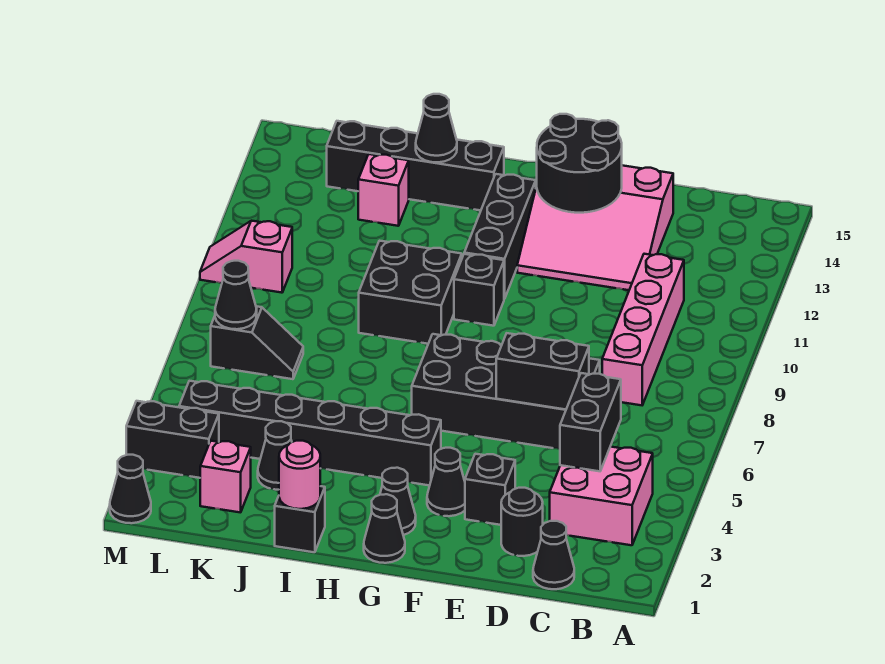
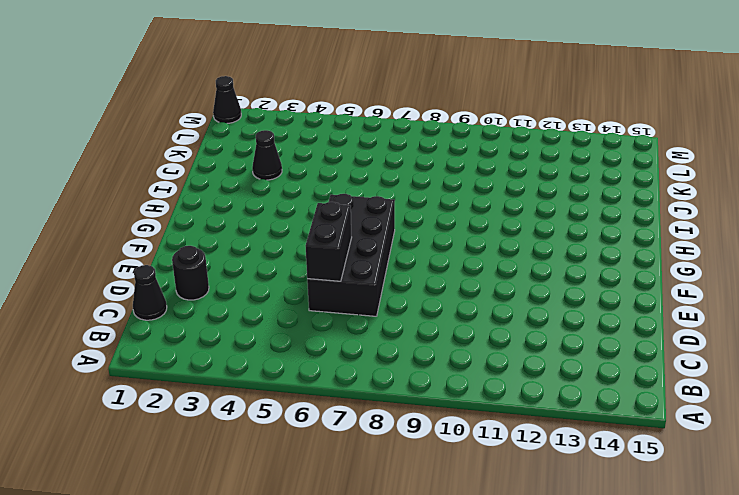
none -> pink brick B3:C4 level 1
none -> pink brick C8:C11 level 1
none -> pink slope D12:F14 level 1 top 14

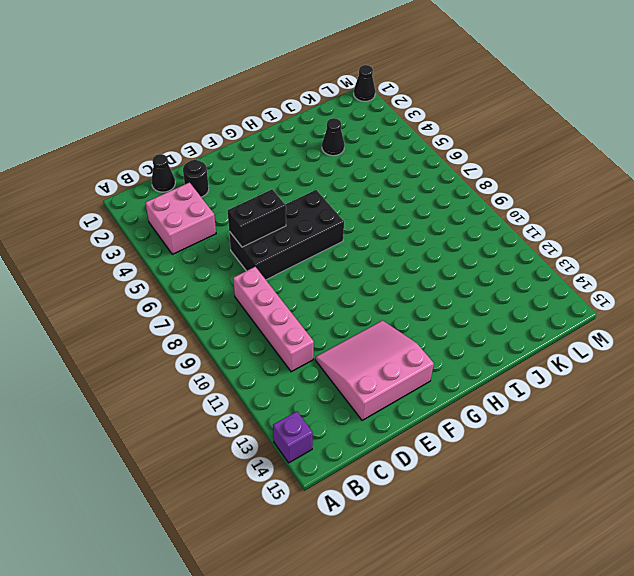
purple brick A14 level 1 -> none
none -> black brick E3 level 1
none -> black cone F3 level 1
none -> black cone G1 level 1

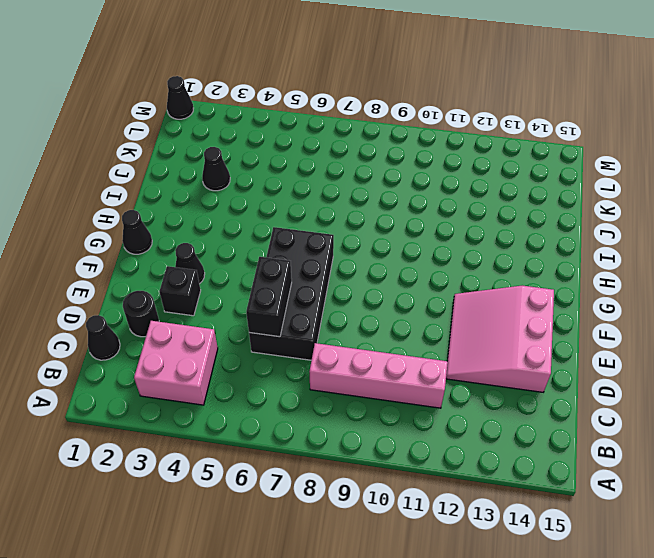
none -> black cone G2 level 1
none -> black brick G4:L4 level 1
none -> black brick G10 level 1

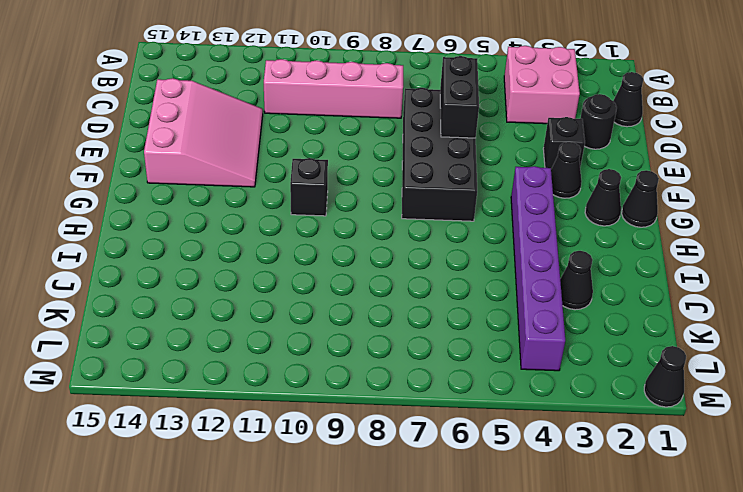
purple brick G4:L4 level 1 -> black brick G4:L4 level 1
none -> black brick G11:G13 level 1
none -> black brick H9:I10 level 1
none -> black brick H14:K14 level 1

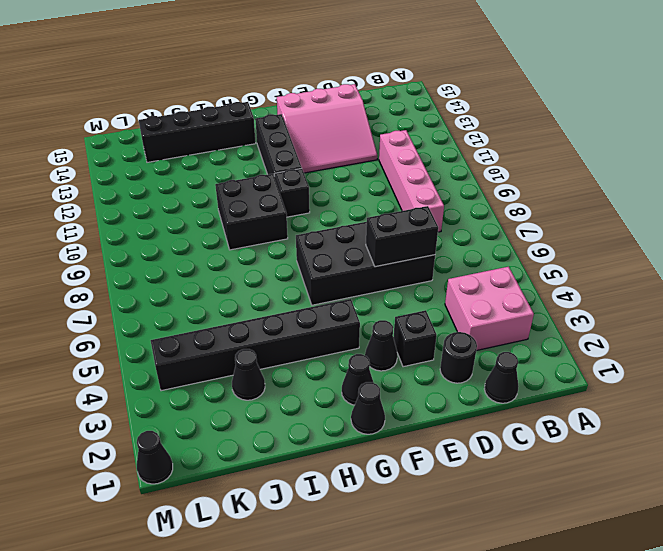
none -> black brick I1 level 1
none -> pink brick J13 level 1
none -> pink brick K2 level 1

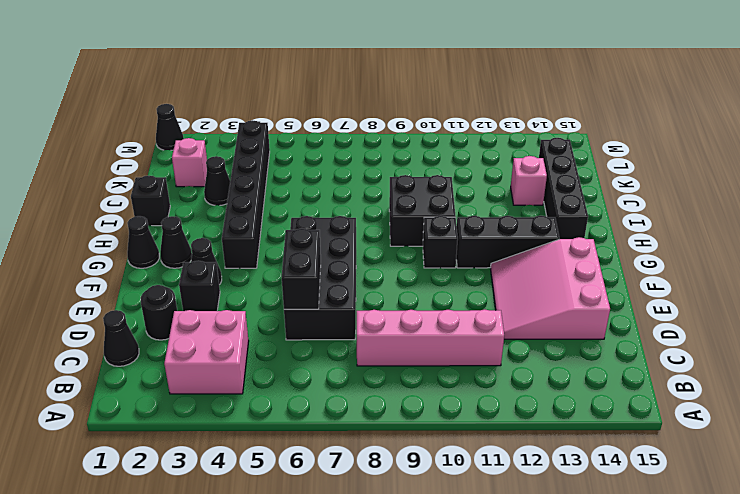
none -> black slope K7:L7 level 1 top L
none -> black brick L3:M3 level 1
none -> pink slope L10:M10 level 1 top L

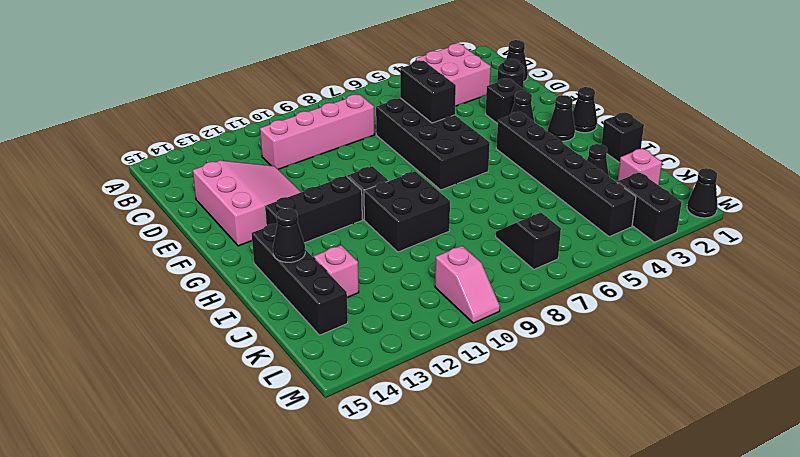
none -> black brick C4:C5 level 2
none -> black round brick E13:F14 level 2
none -> pink round brick I1 level 2

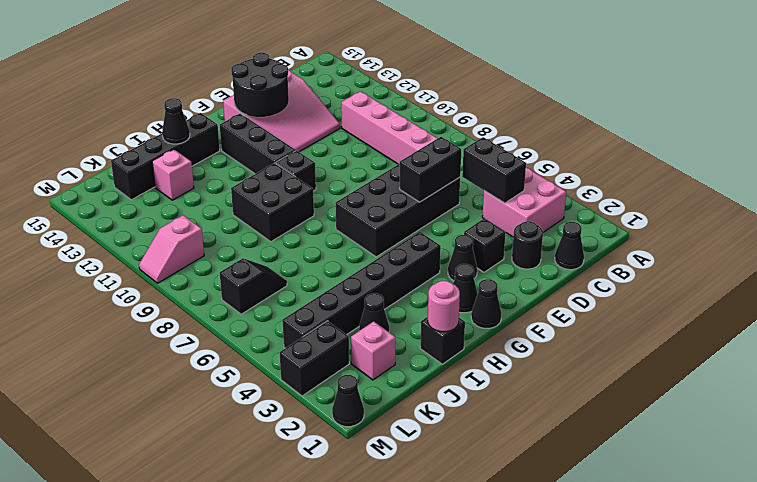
none -> black cone L7 level 2

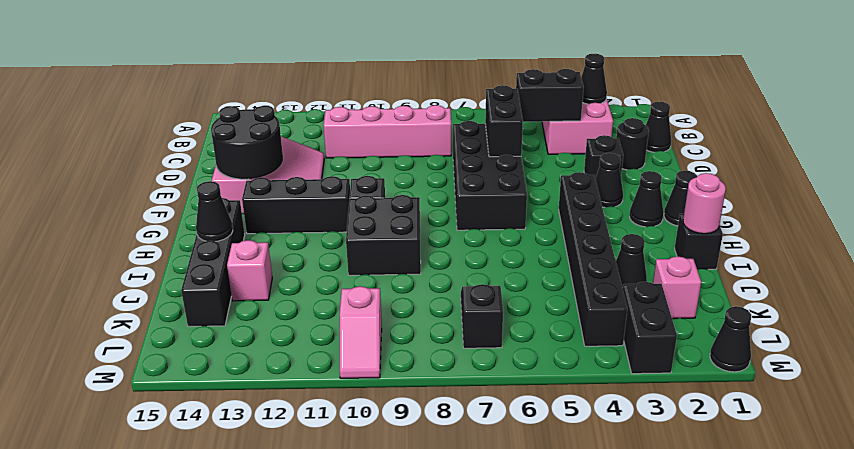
black cone B3 level 2 -> black cone L7 level 2

